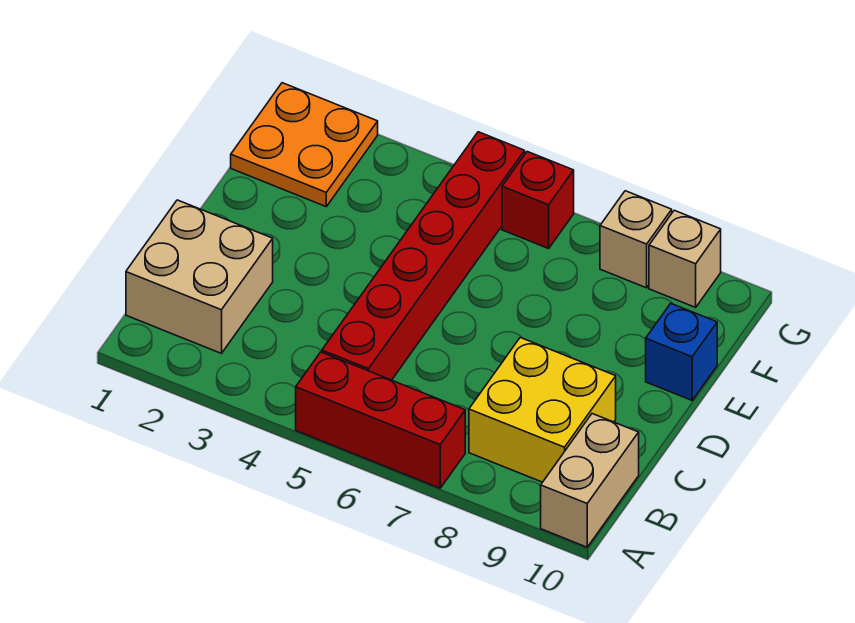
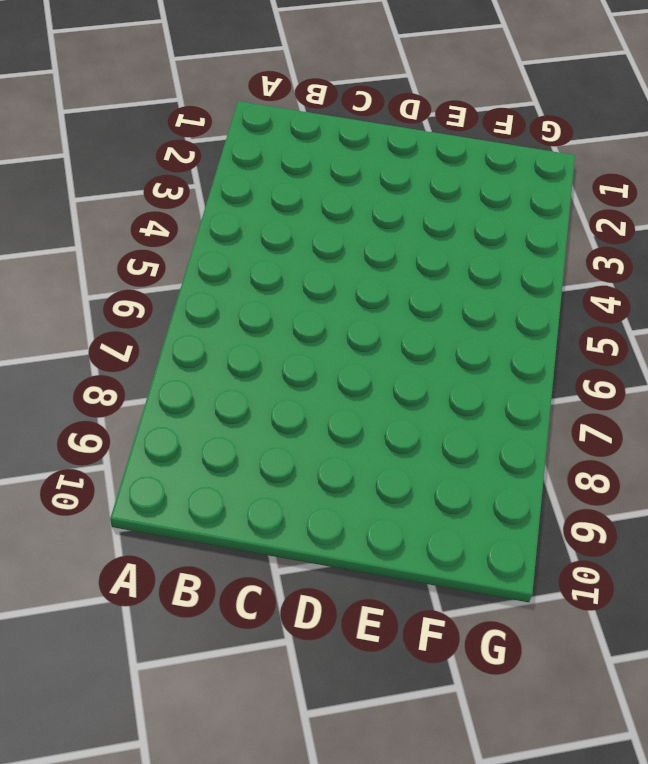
none -> red brick A5:A7 level 1
none -> tan brick A10:B10 level 1

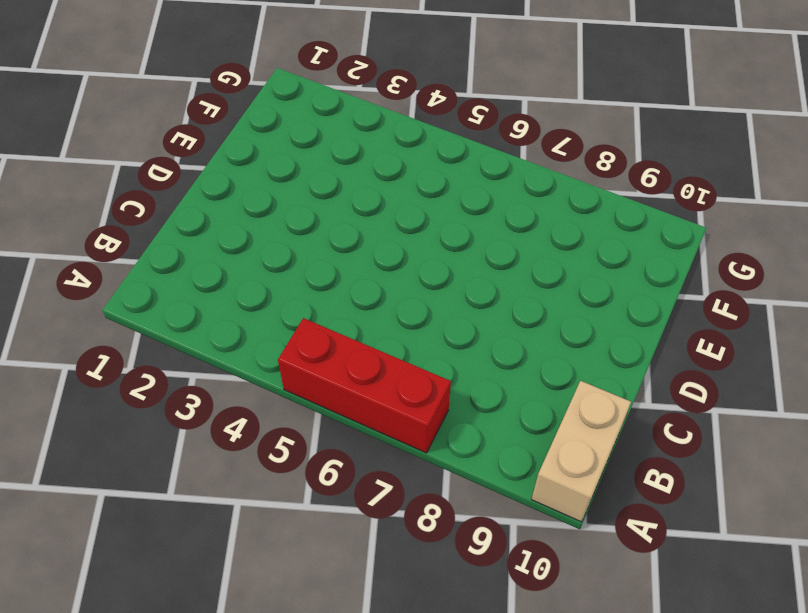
none -> tan brick B1:C2 level 1
none -> red brick B5:G5 level 1

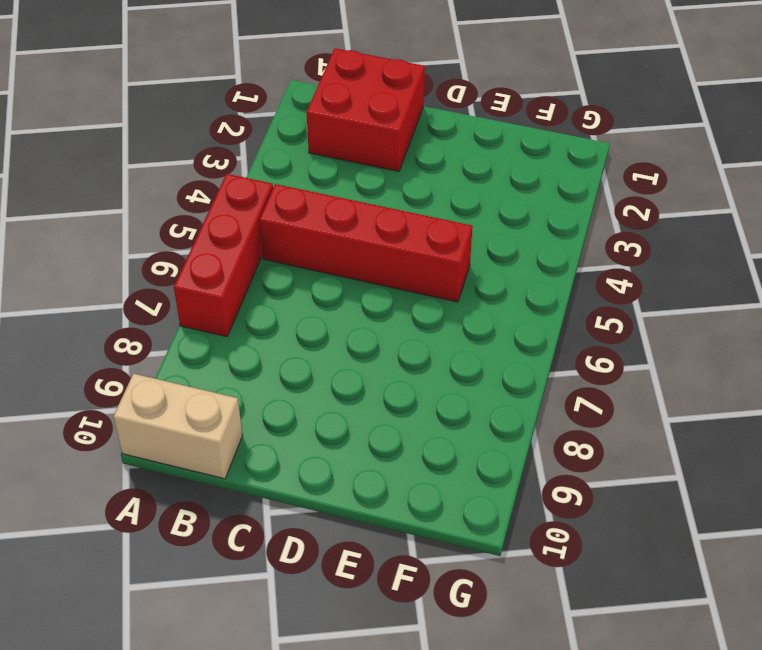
red brick B1:C2 level 1 -> tan brick B1:C2 level 1
red brick B5:E5 level 1 -> red brick B5:G5 level 1
none -> yellow brick B8:C9 level 1
none -> blue brick E10 level 1

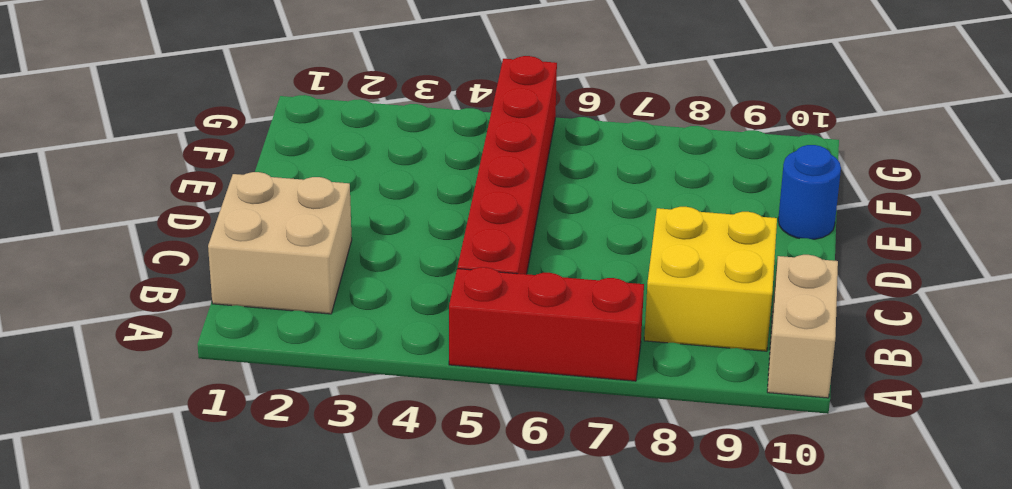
blue round brick E10 level 1 -> blue brick E10 level 1
none -> orange plate F1:G2 level 1
none -> red brick G6 level 1

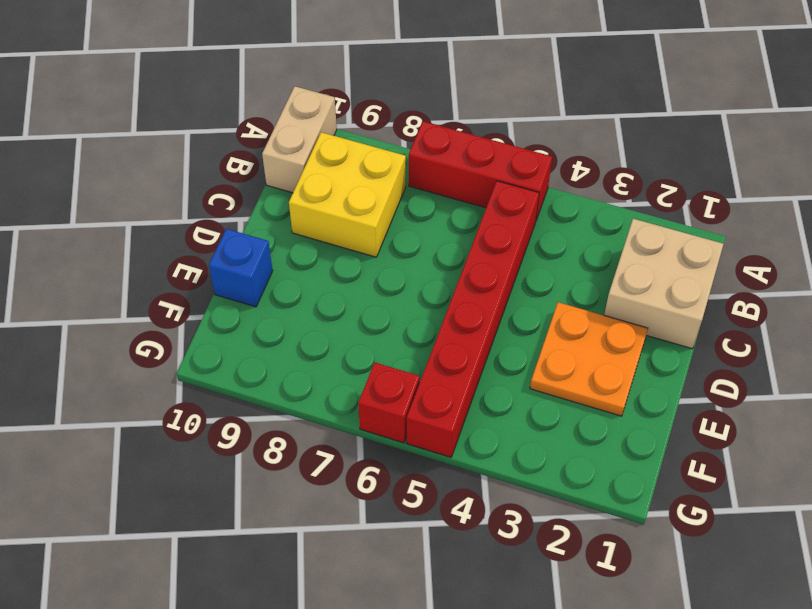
orange plate D2:E3 level 1 -> orange plate F1:G2 level 1
none -> tan brick G8 level 1
none -> tan brick G9 level 1

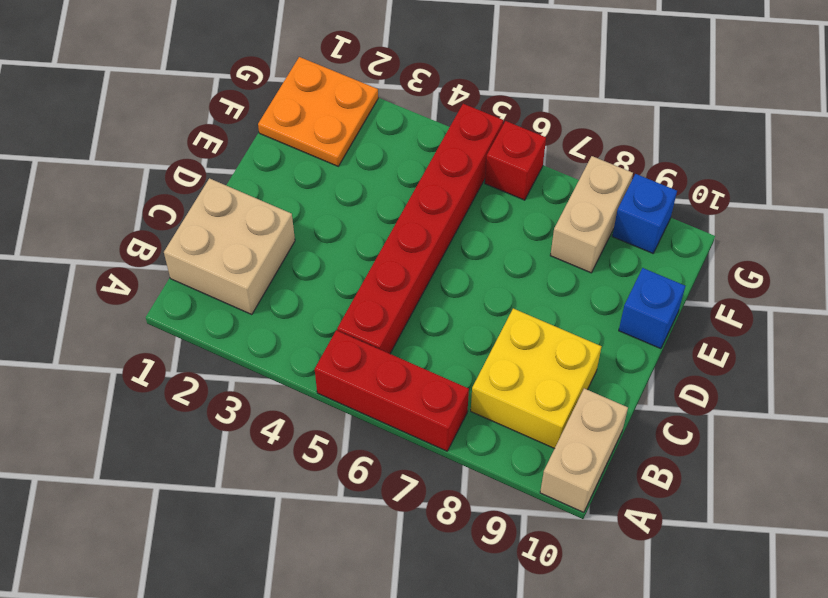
tan brick F8:G8 level 1 -> tan brick G8 level 1
blue brick G9 level 1 -> tan brick G9 level 1

